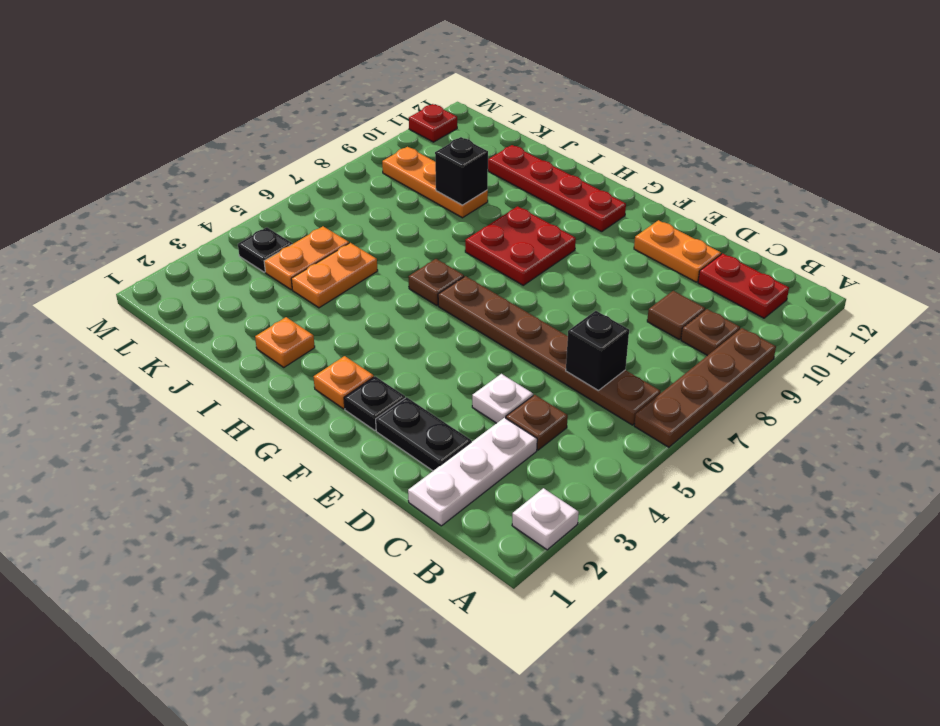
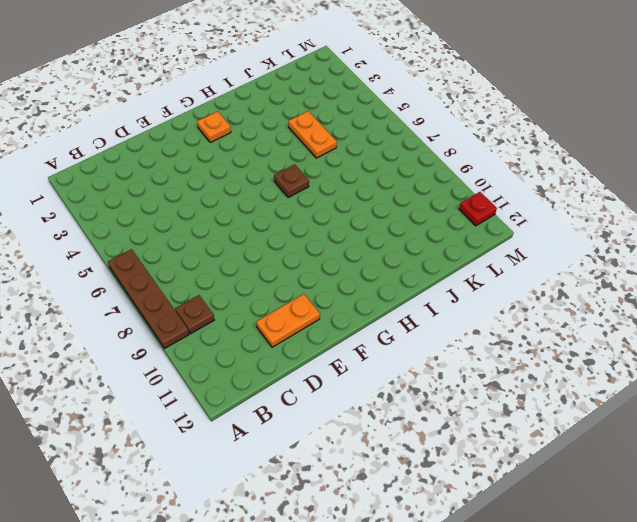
none -> white plate A2 level 1
none -> brown plate B6:G6 level 1
none -> red plate B11:C11 level 1

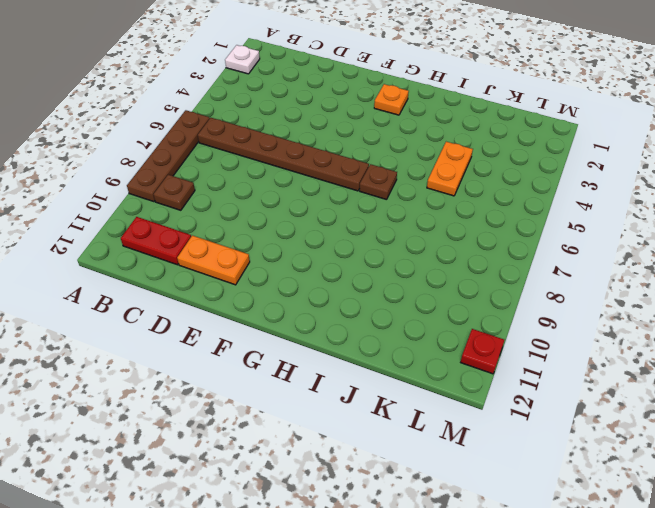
none -> white plate C1:C3 level 1
none -> brown plate C4 level 1
none -> brown tile C9 level 1

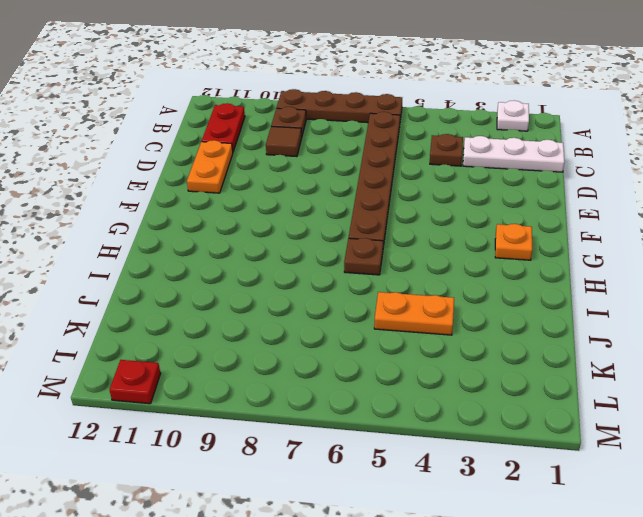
none -> black plate D2:E2 level 1
none -> white plate D4 level 1
none -> black plate F2 level 1

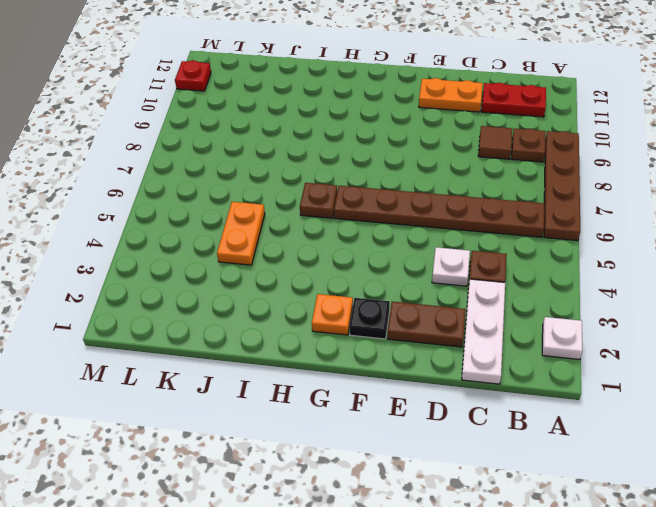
brown plate D2:E2 level 1 -> black plate D2:E2 level 1
none -> red plate G8:H9 level 1
none -> red plate G11:J11 level 1
none -> orange plate I2 level 1

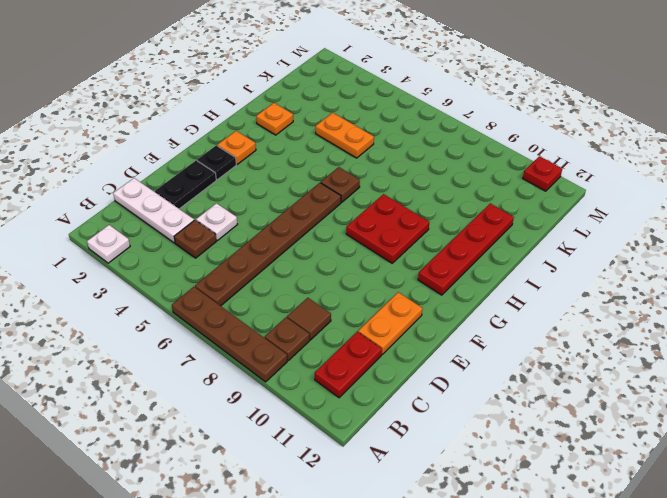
none -> orange plate J9:L9 level 1
none -> orange plate K4:K5 level 1
none -> black plate L4 level 1

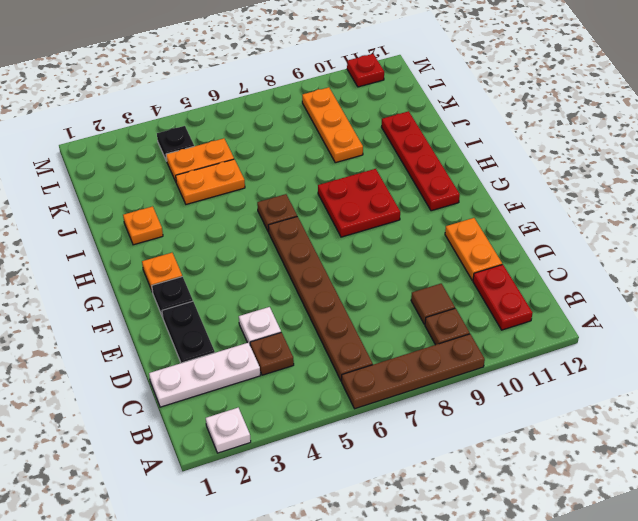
none -> black brick C6 level 2
none -> black brick J9 level 2

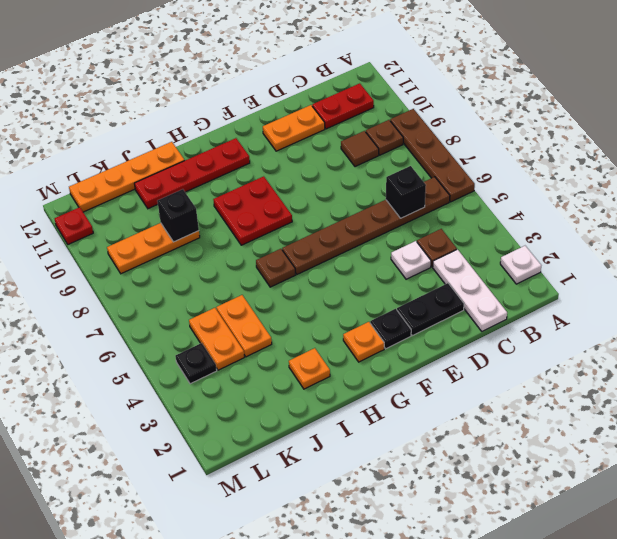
orange plate I12:L12 level 1 -> none

